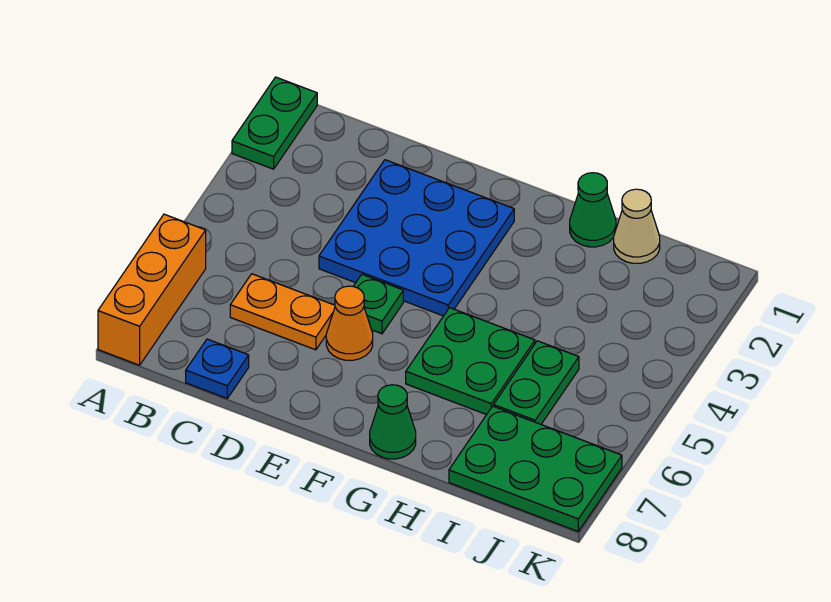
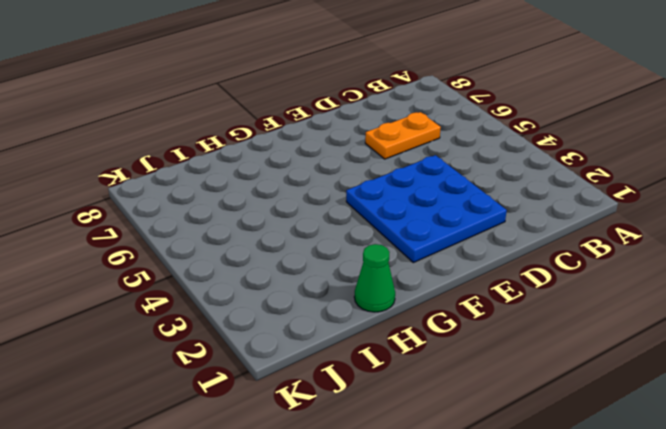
none -> green plate A1:A2 level 1
none -> orange brick A6:A8 level 1
none -> blue plate C8 level 1

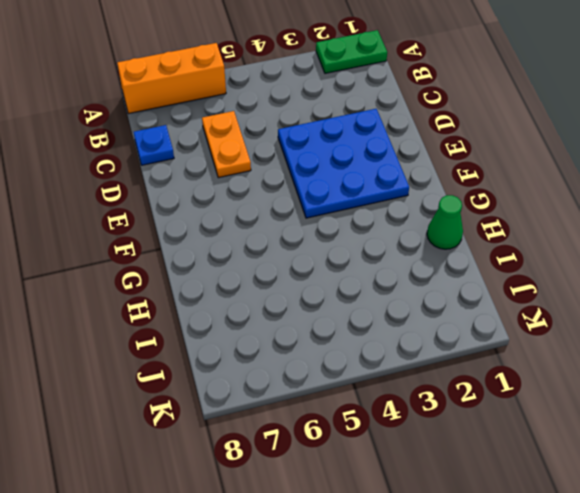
none -> green plate E5 level 1
none -> orange cone E6 level 1
none -> green plate G5:H6 level 1

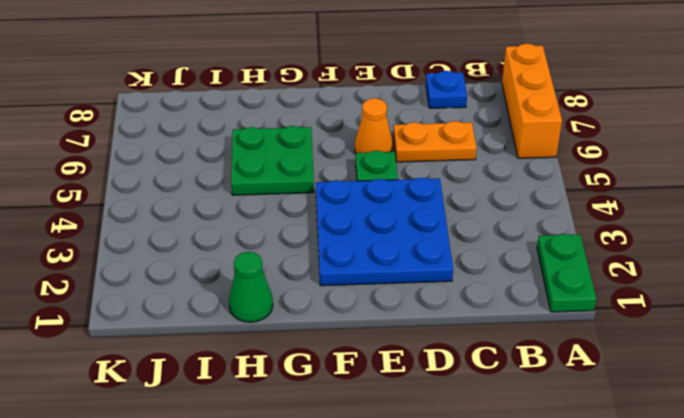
none -> green cone G8 level 1
none -> tan cone I1 level 1
none -> green plate I5:I6 level 1

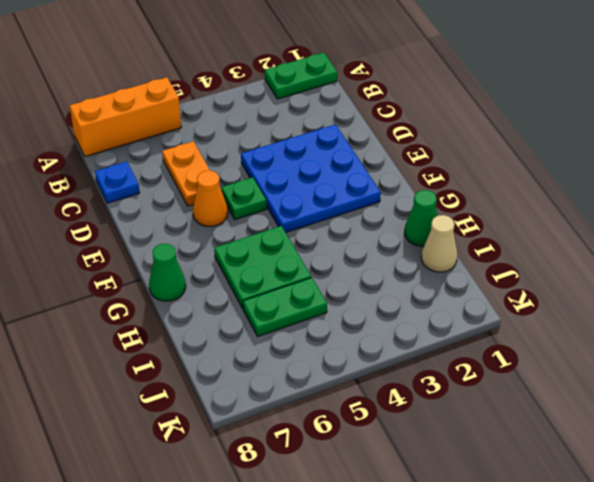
none -> green plate I7:K8 level 1

